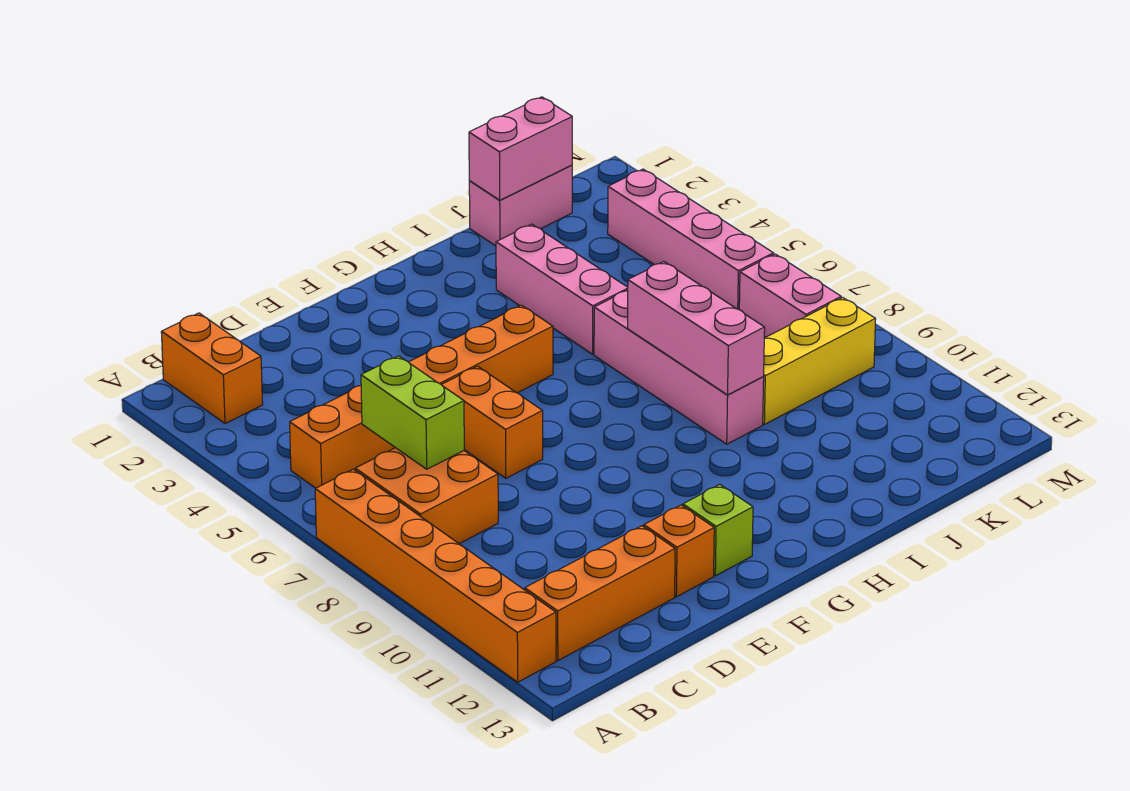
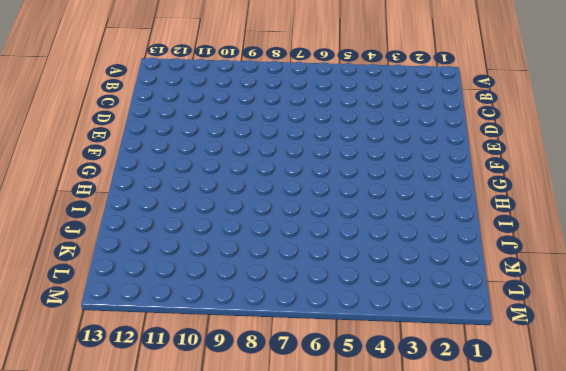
none -> orange brick A7:A12 level 1
none -> orange brick B1:B2 level 1
none -> orange brick B5:G5 level 1

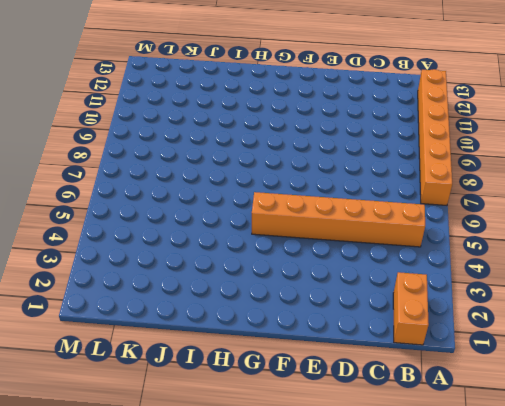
none -> orange brick B7:C8 level 1
none -> orange brick B12:D12 level 1
none -> orange brick E6:E7 level 1

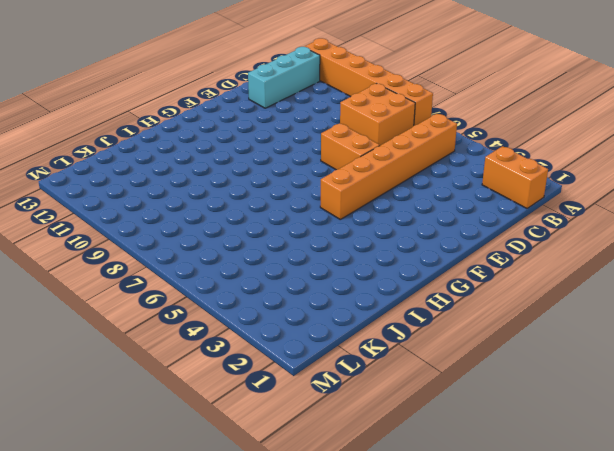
cyan brick B12:D12 level 1 -> orange brick B12:D12 level 1
none -> orange brick E12 level 1
none -> lime brick F12 level 1
none -> pink brick I3:I5 level 1

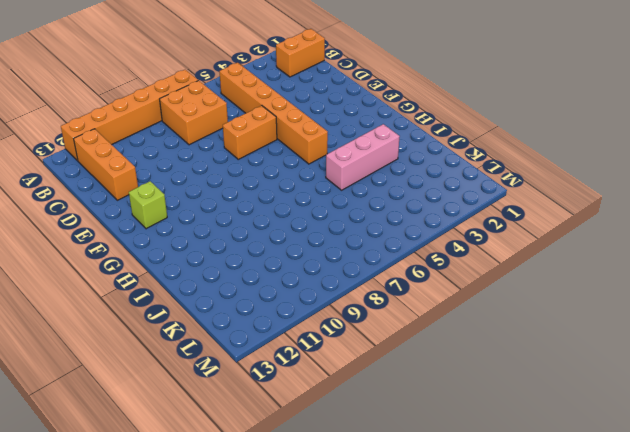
none -> orange brick E12 level 1
none -> pink brick I6:I9 level 1
none -> pink brick J1:K1 level 1

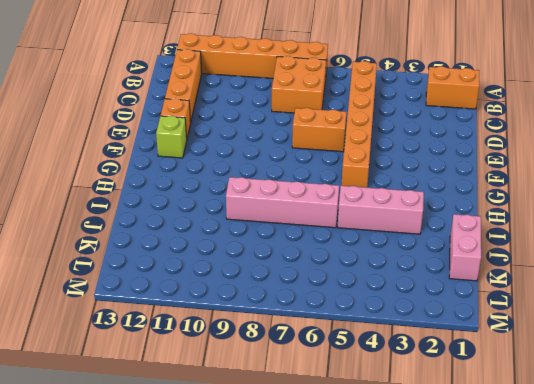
none -> yellow brick J9:L9 level 1
none -> pink brick L3:L6 level 1
none -> pink brick L7:L8 level 1

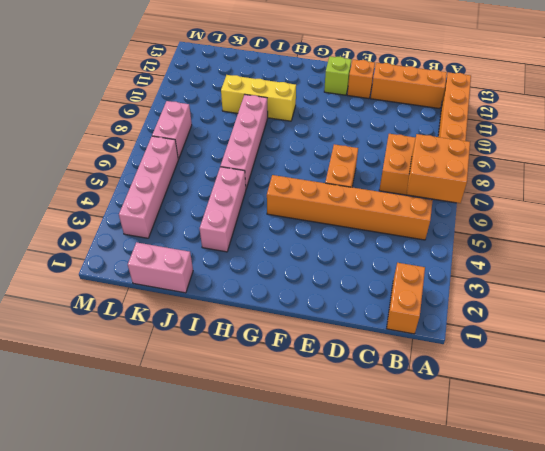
orange brick A6:B7 level 2 -> none
yellow brick H10:J10 level 1 -> yellow brick J9:L9 level 1
none -> lime brick C6:C7 level 2
none -> pink brick I7:I9 level 2
none -> pink brick J1:K1 level 2

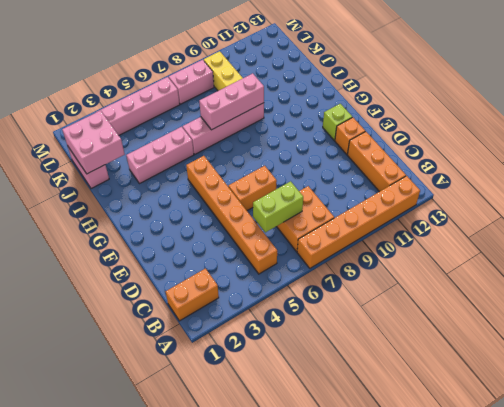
pink brick J1:K2 level 2 -> pink brick J1:K1 level 2

